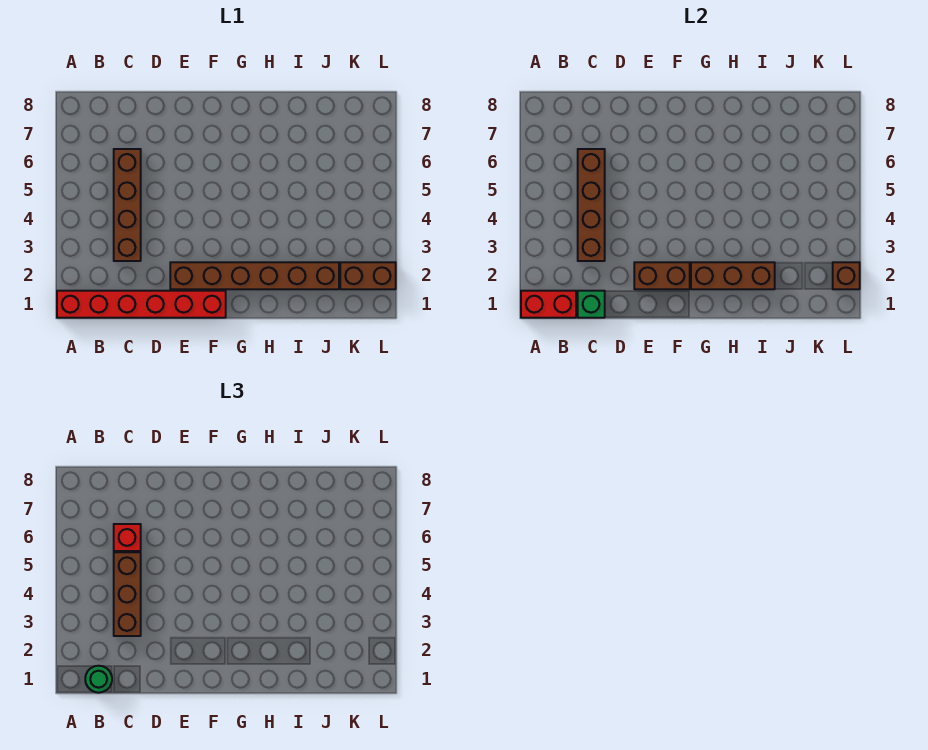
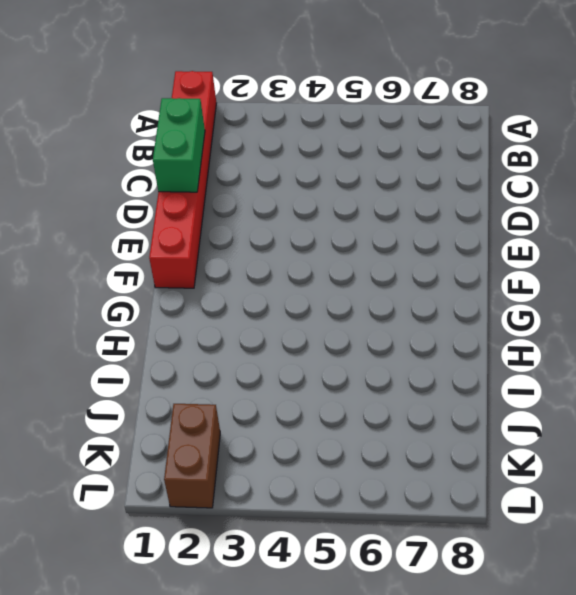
green brick C1:D1 level 2 -> green brick C1 level 2
none -> brown brick C3:C6 level 1
none -> brown brick E2:J2 level 1
none -> red brick A1:B1 level 2

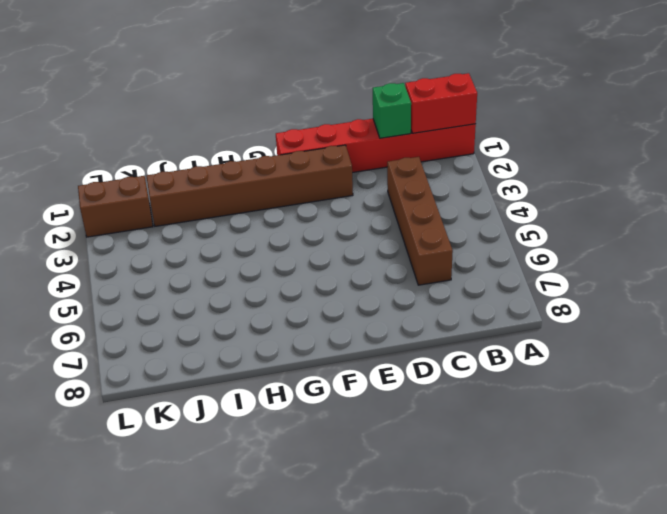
none -> brown brick C3:C6 level 2
none -> brown brick E2:F2 level 2
none -> brown brick G2:I2 level 2

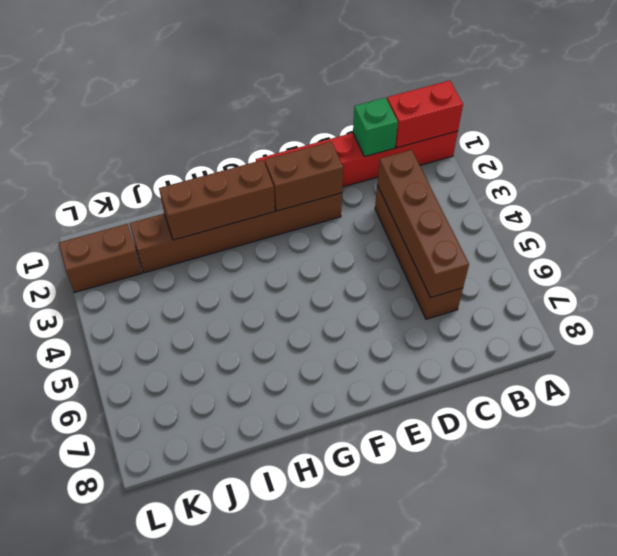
none -> brown brick L2 level 2
none -> green round brick B1 level 3
none -> brown brick C3:C5 level 3

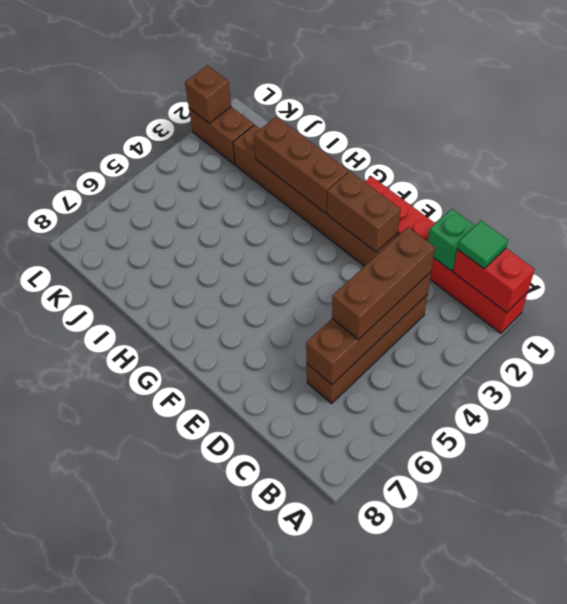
green tile B1 level 3 -> green round brick B1 level 3
none -> red brick C6 level 3

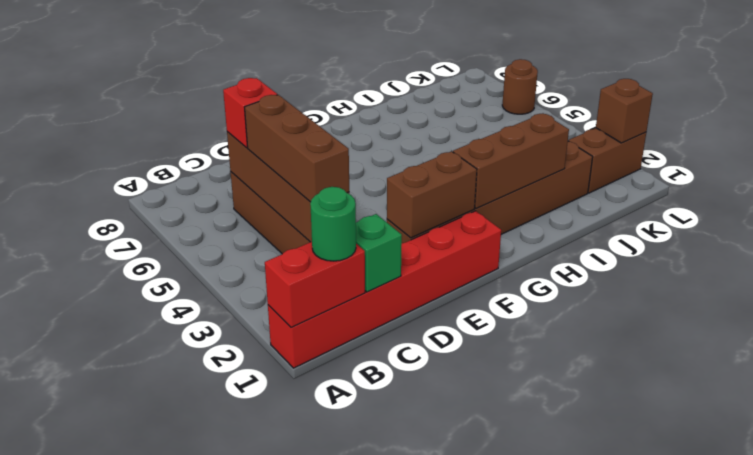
brown round brick L6 level 1 -> none

